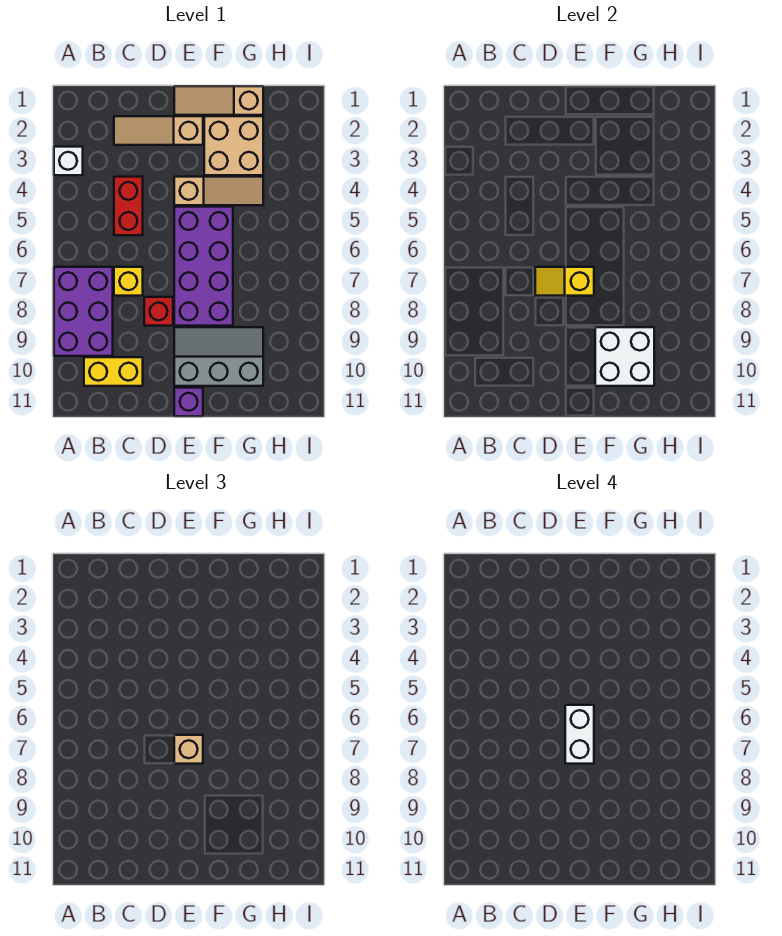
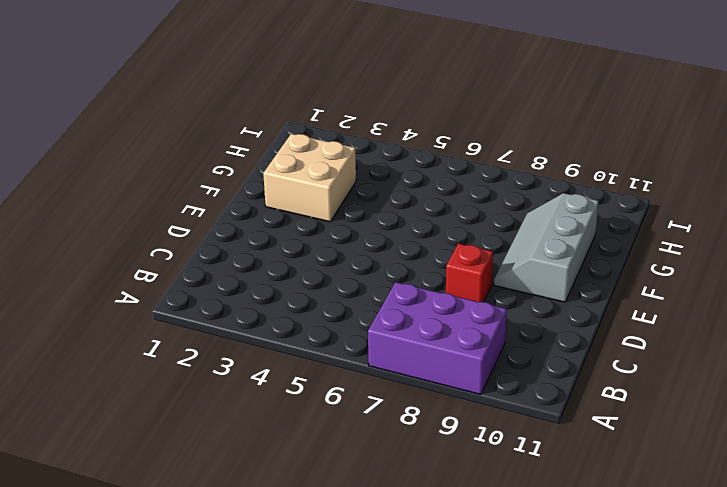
none -> white brick A3 level 1
none -> yellow brick B10:C10 level 1
none -> tan slope C2:E2 level 1 top E

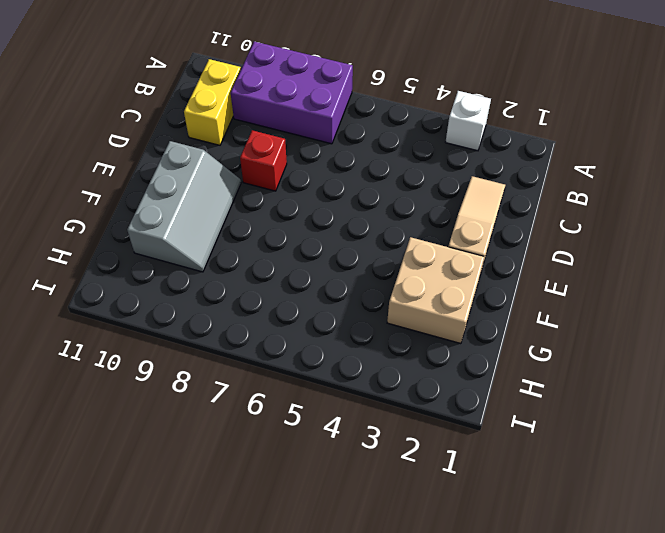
none -> red brick C4:C5 level 1
none -> yellow brick C7 level 1
none -> tan slope E1:G1 level 1 top G

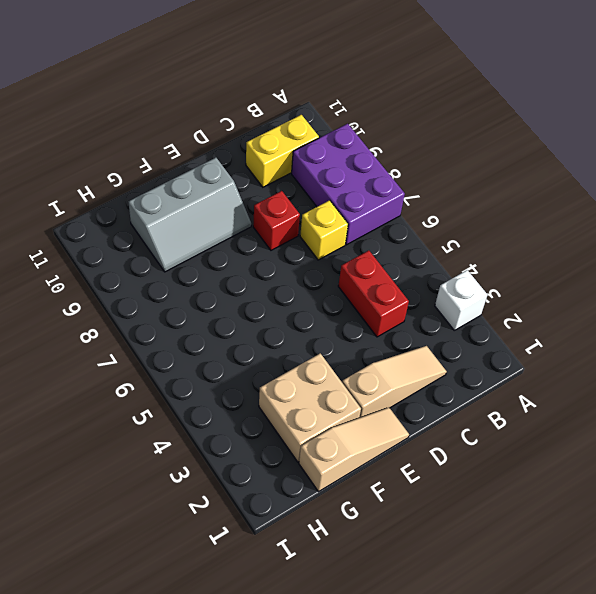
none -> tan slope E4:G4 level 1 top E
none -> purple brick E5:F8 level 1
none -> purple brick E11 level 1

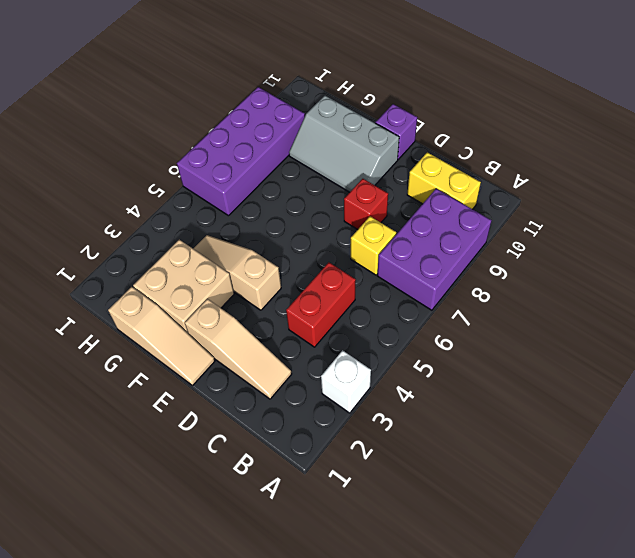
purple brick H6:I9 level 1 -> purple brick E5:F8 level 1
none -> yellow slope D7:E7 level 2 top E
none -> white brick F9:G10 level 2
none -> tan brick E7 level 3

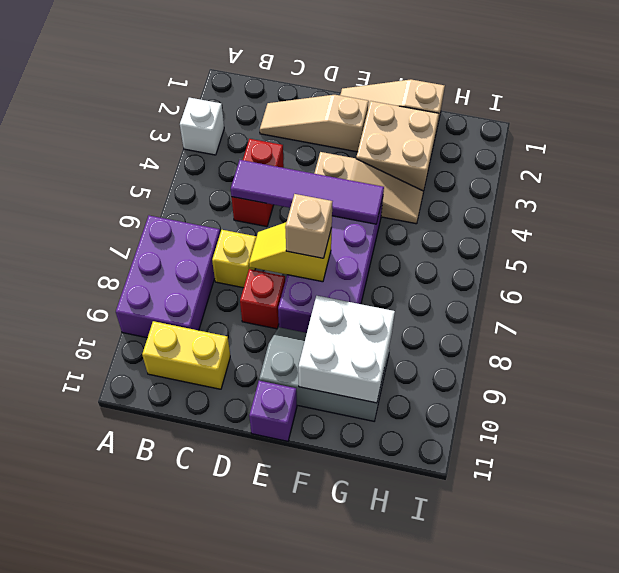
purple tile C5:F5 level 2 -> none
none -> white brick E6:E7 level 4

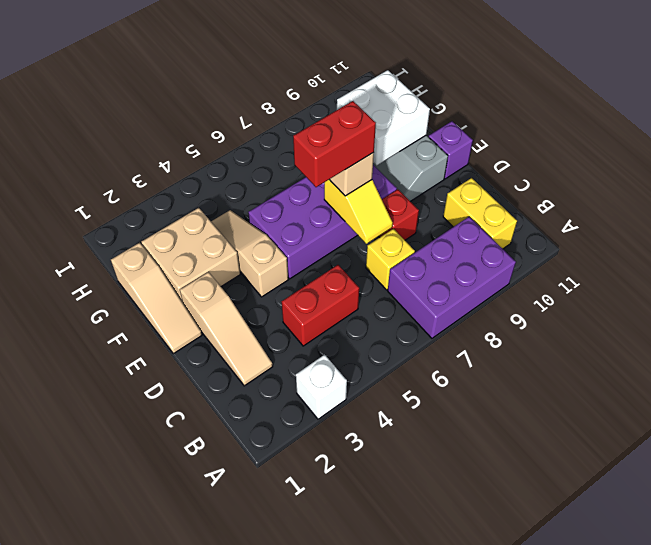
red brick E6:E7 level 4 -> white brick E6:E7 level 4

